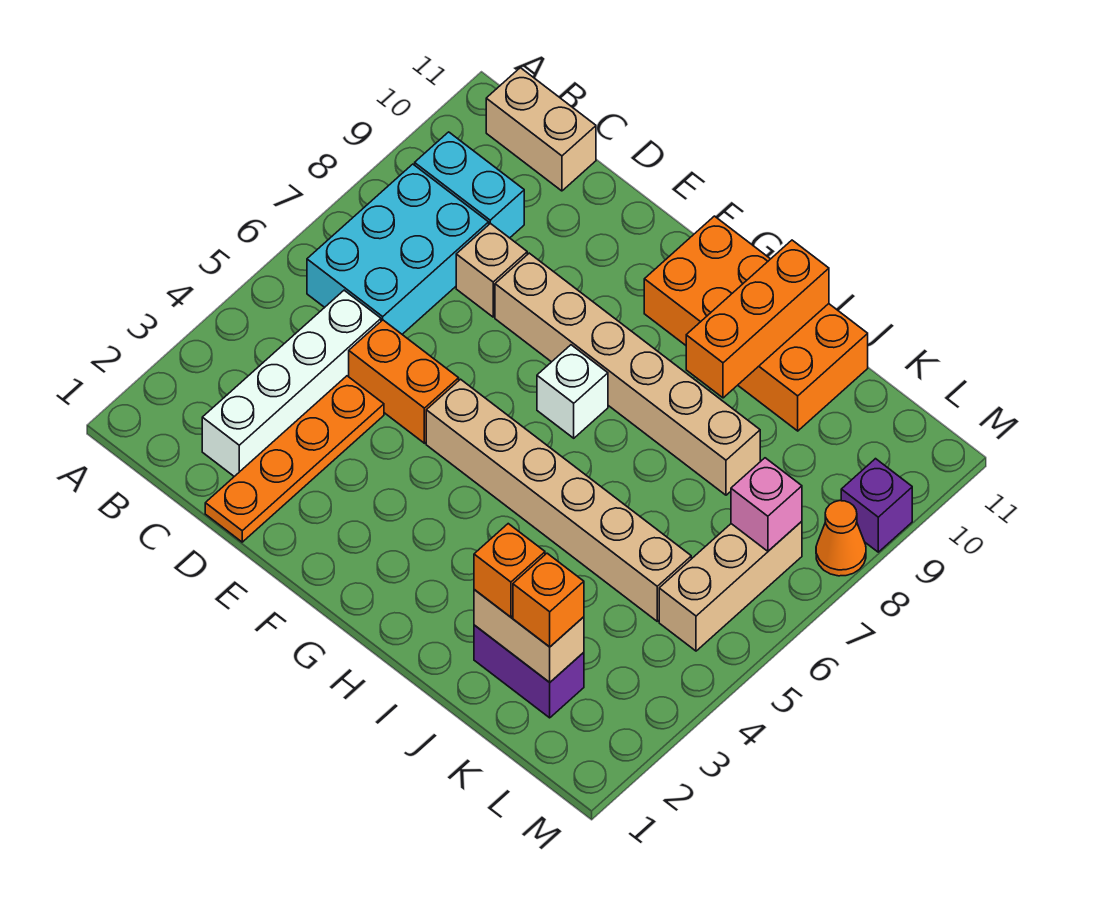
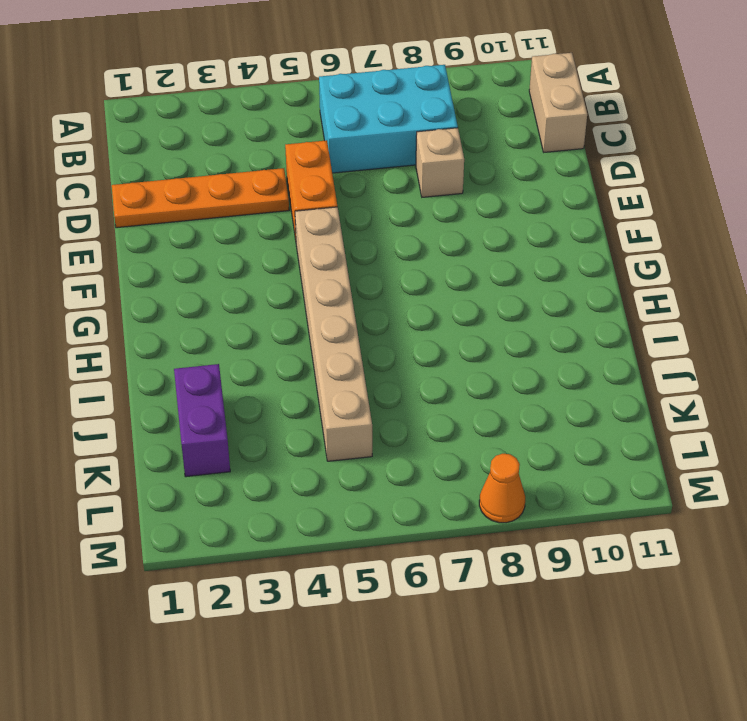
none -> cyan brick B9:C9 level 1
none -> white brick C2:C5 level 1
none -> tan brick E8:J8 level 1

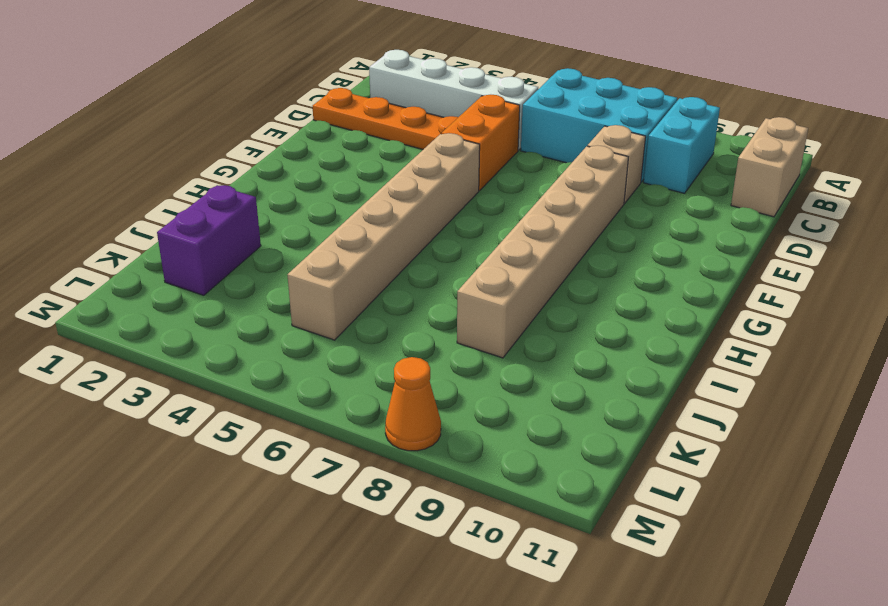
none -> white brick G7 level 1
none -> orange brick G10:J11 level 1
none -> tan brick L5:L7 level 1

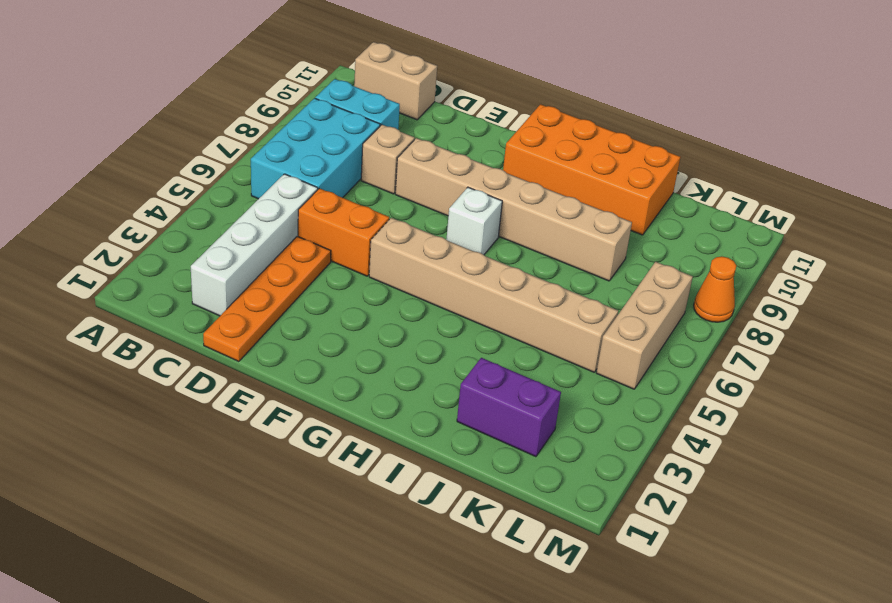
none -> purple brick M9 level 1
none -> orange brick I9:I11 level 2
none -> tan brick J2:K2 level 2

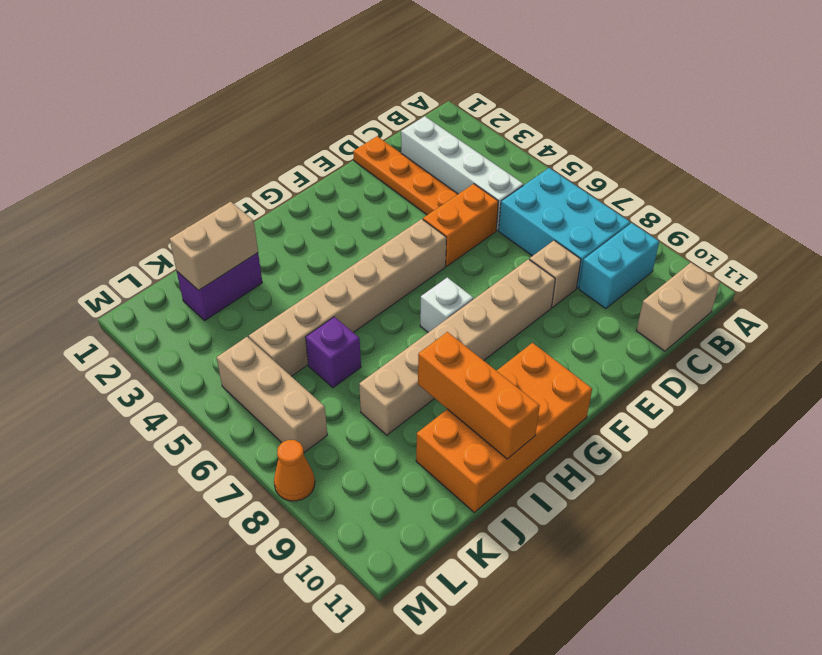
purple brick J6 level 1 -> purple brick M9 level 1
none -> pink brick L7 level 2
none -> orange brick J2 level 3
none -> orange brick K2 level 3

